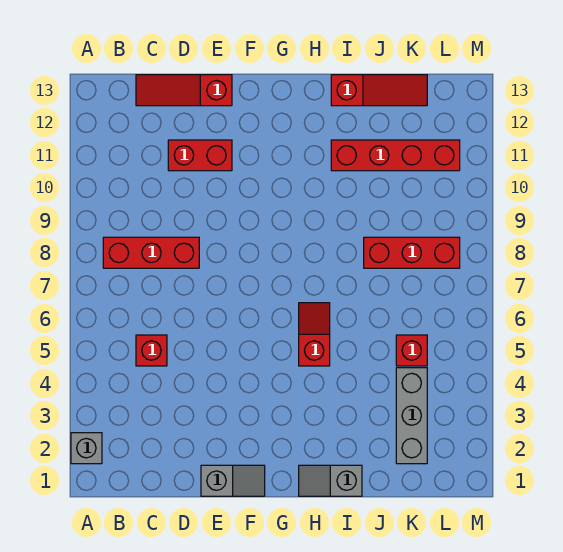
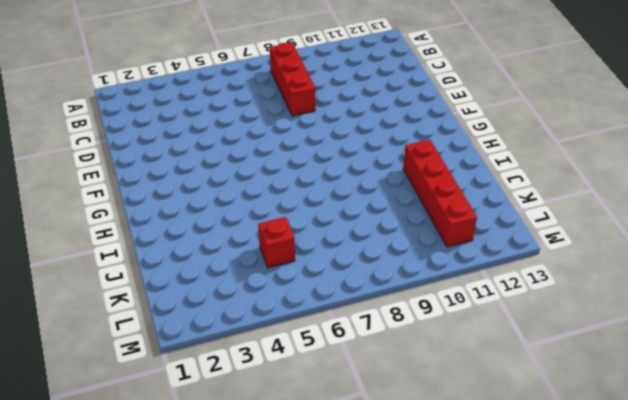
none -> grey brick A2 level 1
none -> red brick C5 level 1
none -> red slope C13:E13 level 1 top E

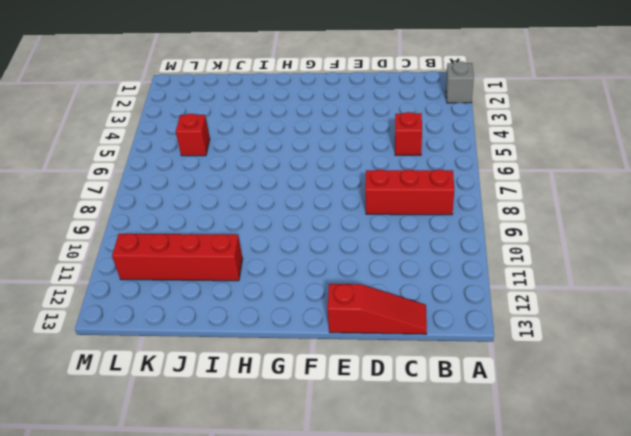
none -> red brick D11:E11 level 1
none -> grey slope E1:F1 level 1 top E
none -> grey slope H1:I1 level 1 top I

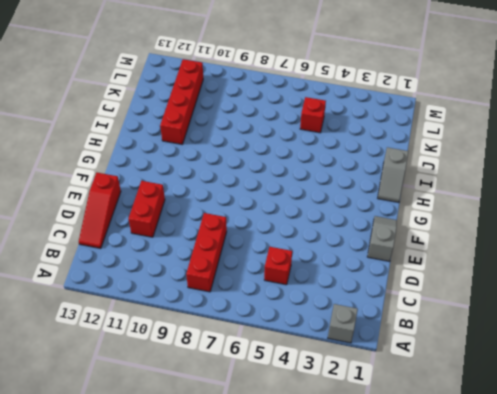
none -> red slope H5:H6 level 1 top 5
none -> red slope I13:K13 level 1 top I
none -> red brick J8:L8 level 1

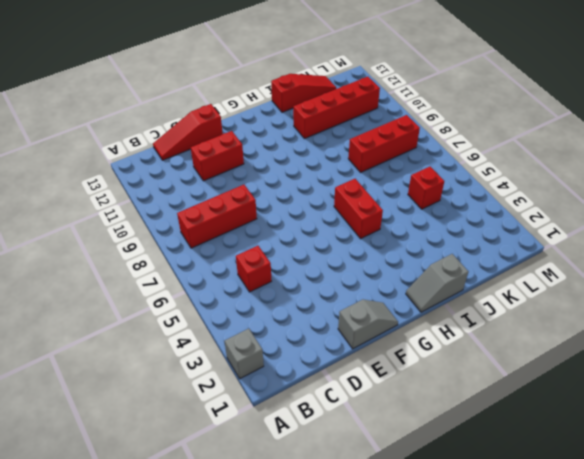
red brick H5:H6 level 1 -> red slope H5:H6 level 1 top 5
none -> grey brick K2:K4 level 1

